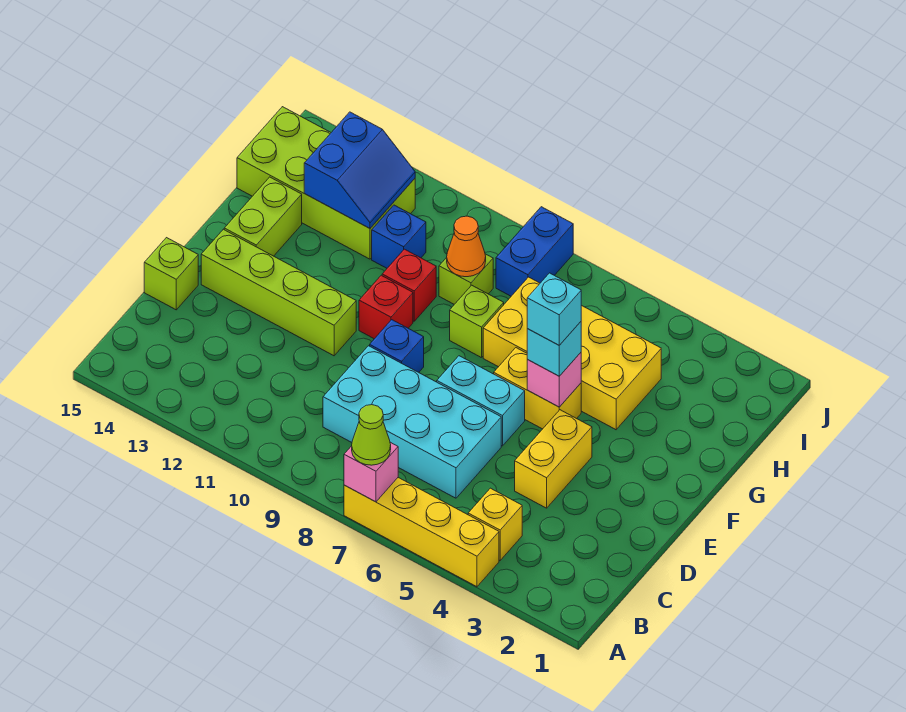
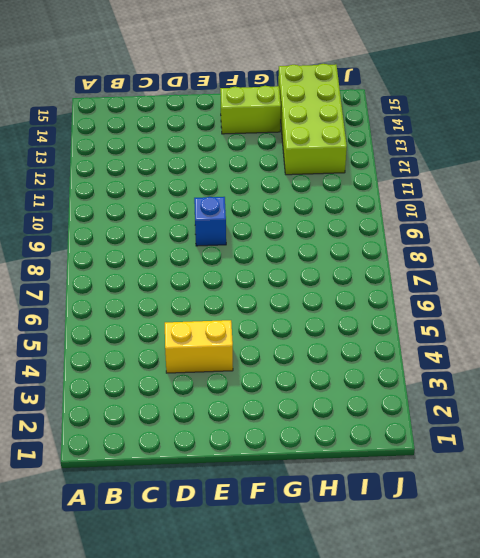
none -> yellow brick A4:A7 level 1
none -> yellow brick B4 level 1
none -> cyan brick C6:D9 level 1

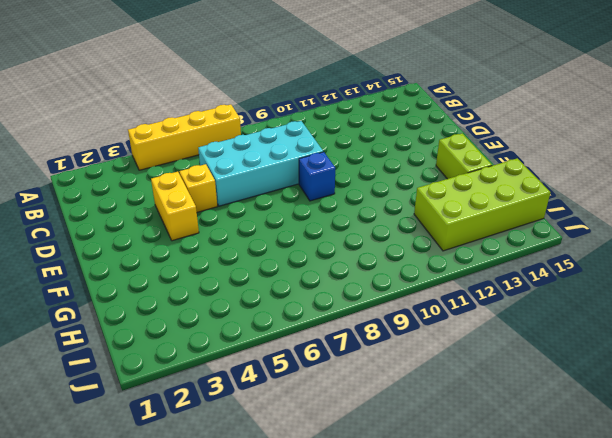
yellow brick D5 level 1 -> yellow brick B4 level 1
none -> lime brick D15 level 1
none -> cyan brick E6:E7 level 1
none -> lime brick E11:E14 level 1

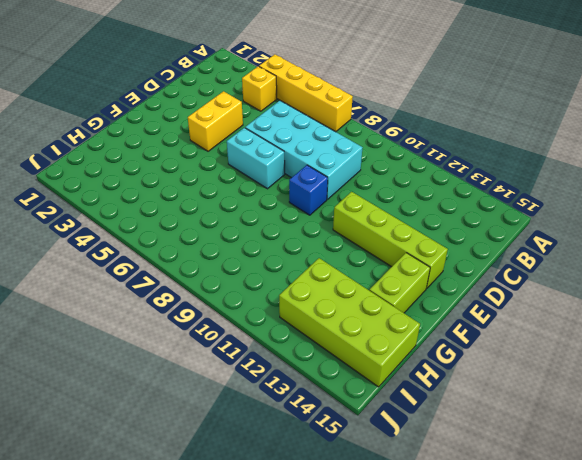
none -> lime brick D15 level 1
none -> yellow brick F5:F6 level 1
none -> red brick F10 level 1

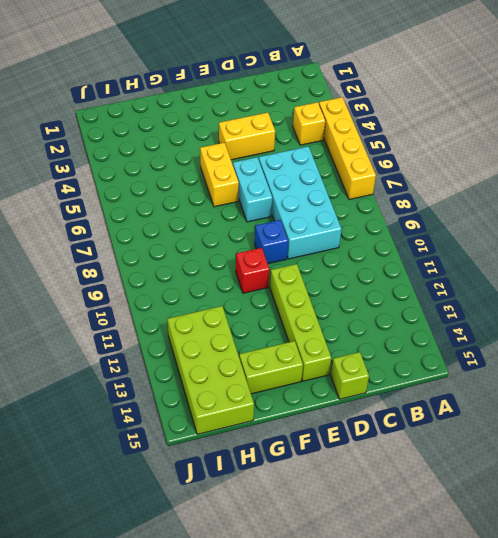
none -> yellow brick G4:H7 level 1
none -> lime brick G8 level 1
none -> red brick G10 level 1

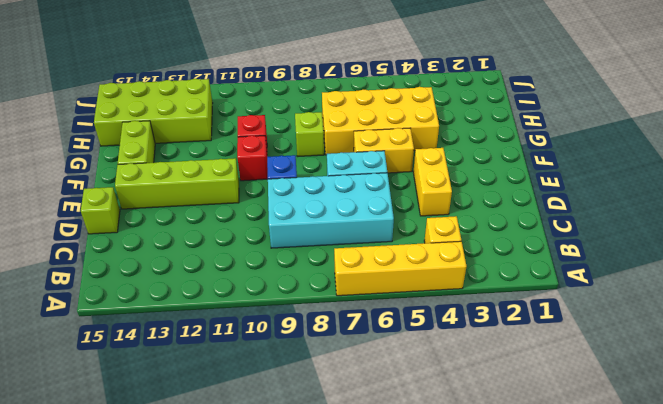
none -> lime brick H9 level 1
none -> blue brick H11 level 1
none -> blue brick I8:J8 level 1

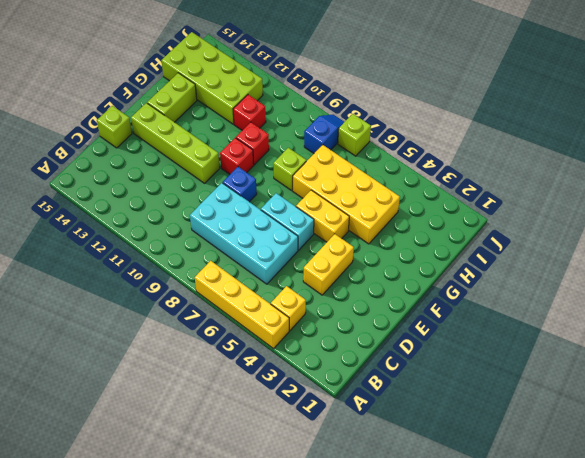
red brick H11 level 1 -> blue brick H11 level 1
blue slope I8:J8 level 1 top I -> blue brick I8:J8 level 1
lime brick J7 level 1 -> lime brick H9 level 1
none -> pink brick A7 level 2
none -> pink brick F5 level 2
none -> orange cone H9 level 2

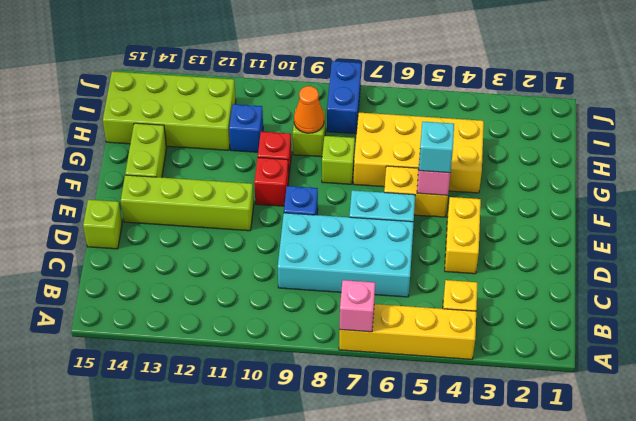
none -> blue slope H12:I13 level 2 top 13
none -> lime cone A7 level 3
none -> cyan brick F5 level 4

